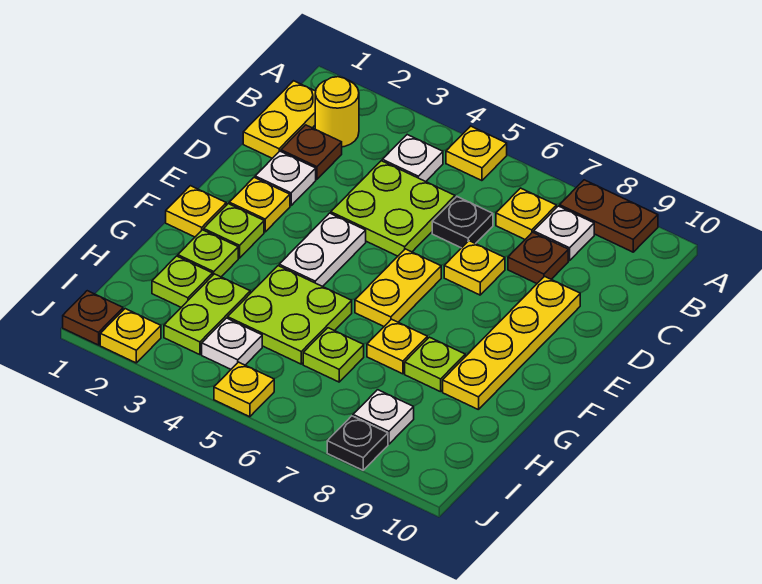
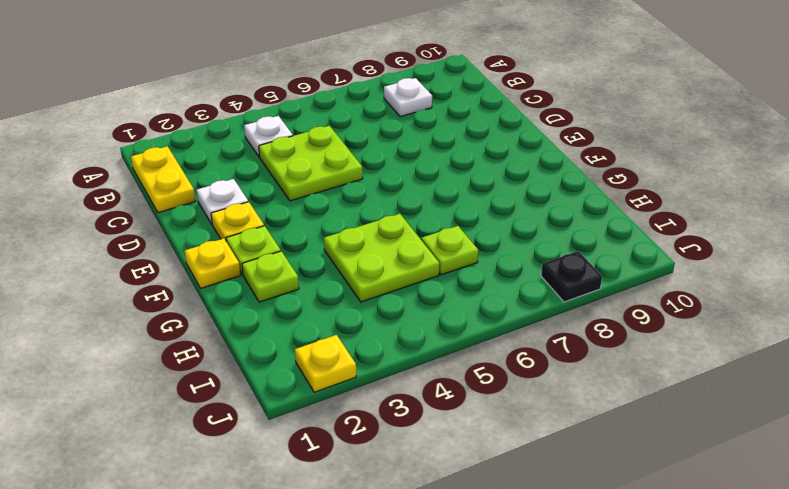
none -> yellow plate A5 level 1
none -> brown plate A8:A9 level 1
none -> yellow round brick B2 level 1
none -> yellow plate B7 level 1

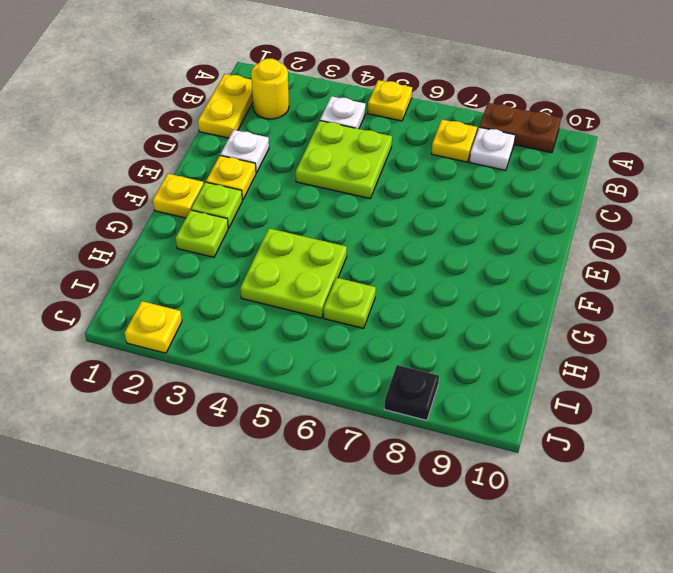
none -> brown plate C2 level 1
none -> black plate C6 level 1
none -> brown plate C8 level 1
none -> yellow plate D7 level 1

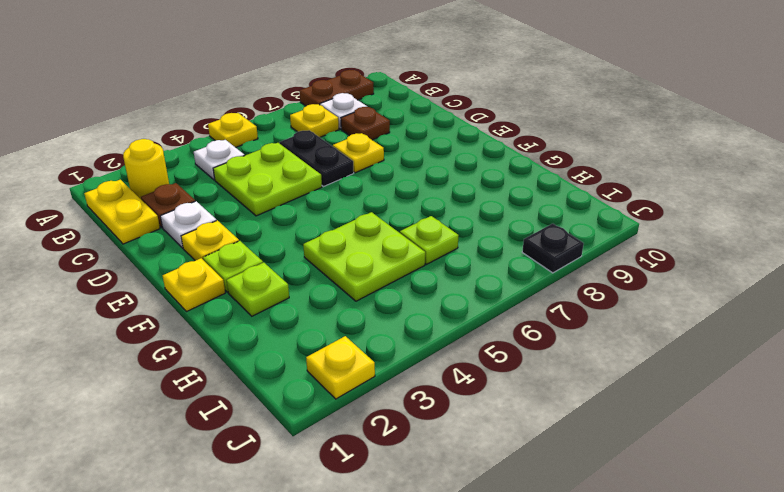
black plate C6:D6 level 1 -> black plate C6 level 1
none -> yellow plate D9:G9 level 1
none -> white plate E4:F4 level 1
none -> yellow plate E6:F6 level 1
none -> yellow plate G7 level 1

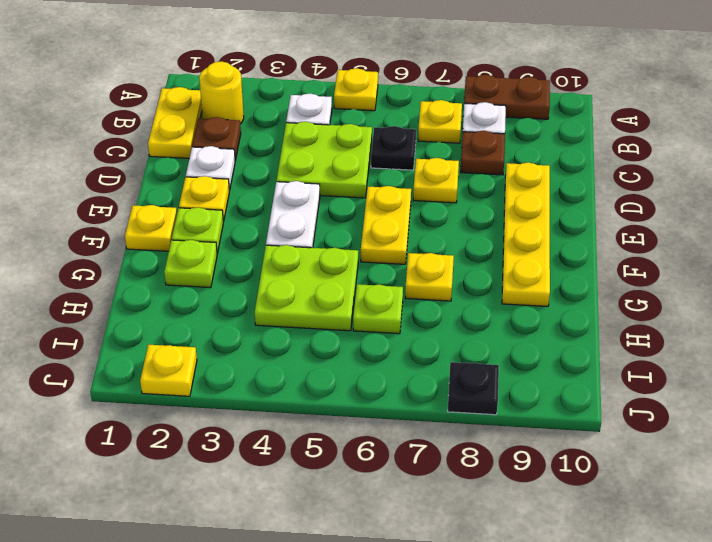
none -> lime plate G8 level 1
none -> lime plate H2 level 1
none -> lime plate H3:I3 level 1
none -> white plate I4 level 1

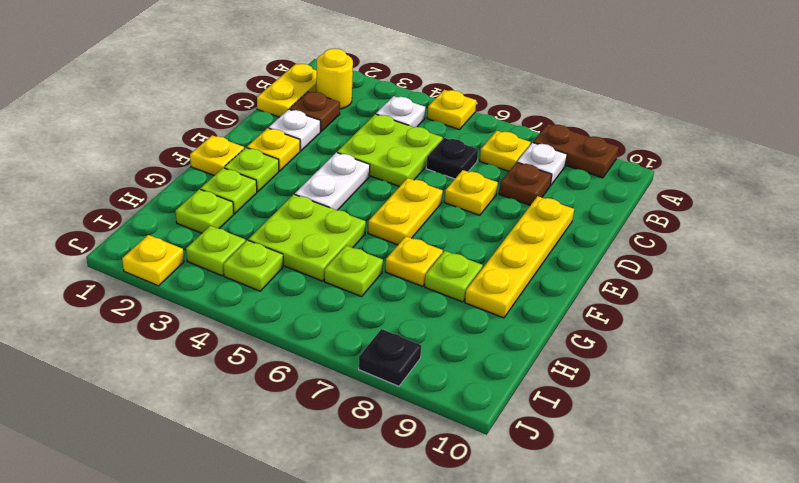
lime plate I3 level 1 -> lime plate H3:I3 level 1
lime plate I4 level 1 -> white plate I4 level 1
none -> white plate I8 level 1
none -> brown plate J1 level 1
none -> yellow plate J5 level 1

